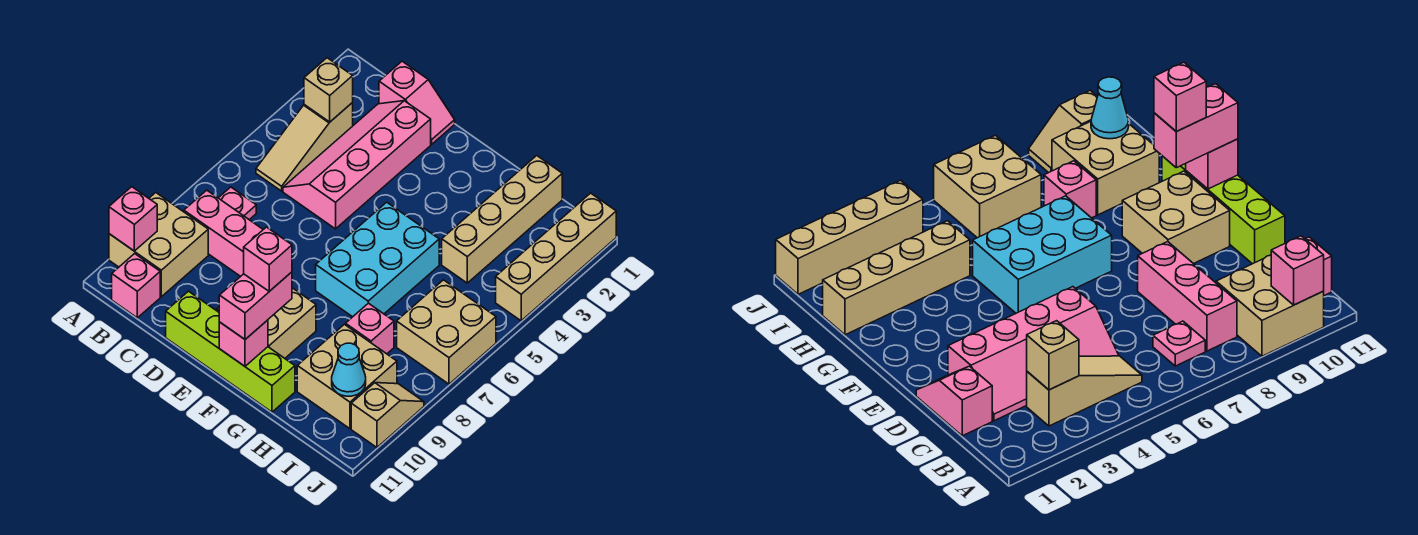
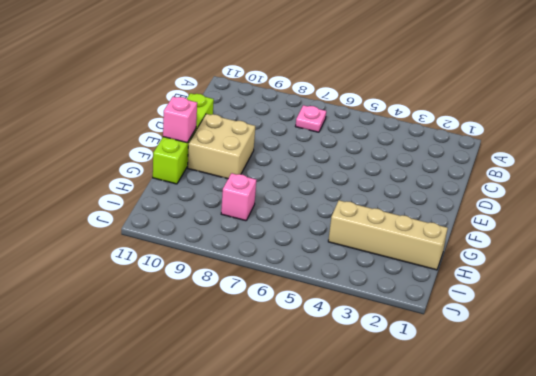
none -> tan brick A9:B10 level 1
none -> tan slope B3:B5 level 1 top 3
none -> pink brick B8:D8 level 1

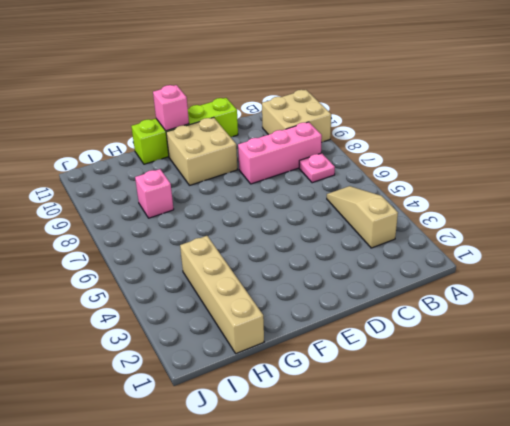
none -> pink brick B11 level 1
none -> pink slope C1:D1 level 1 top C
none -> pink slope C2:D5 level 1 top D

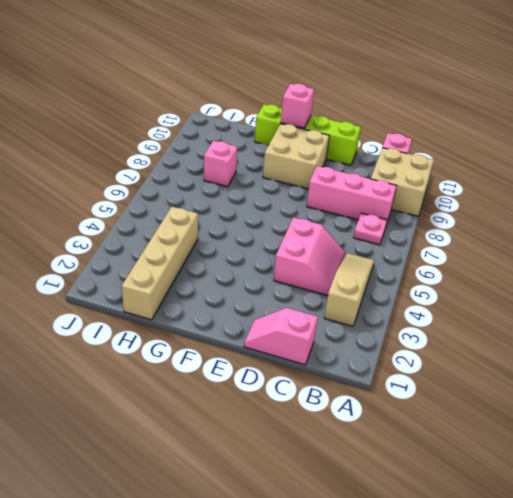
pink slope C4:D5 level 1 top D -> pink slope C2:D5 level 1 top D
none -> cyan brick F5:G7 level 1
none -> tan brick H9:I10 level 1
none -> tan brick I6:J7 level 1

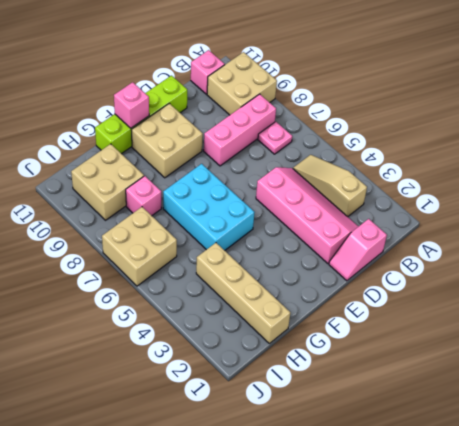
none -> tan brick J1:J4 level 1
none -> tan slope J9:J10 level 1 top 10
none -> pink brick A10 level 2

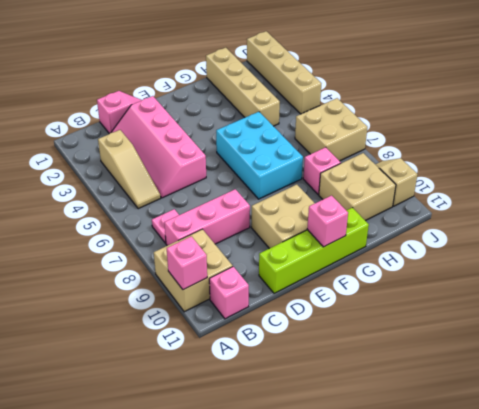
none -> tan brick B3 level 2
none -> cyan cone I10 level 2
none -> pink brick F10:F11 level 3

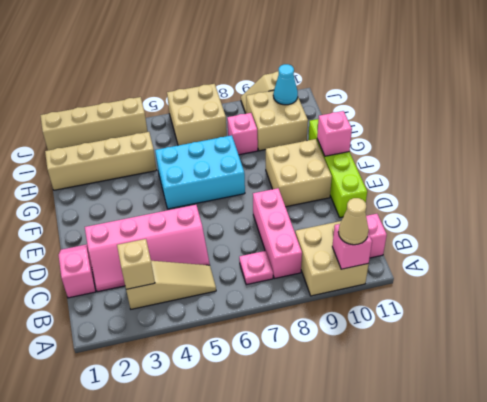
tan cone A10 level 3 -> none
none -> pink brick F10:F11 level 3
none -> pink brick F10 level 4

